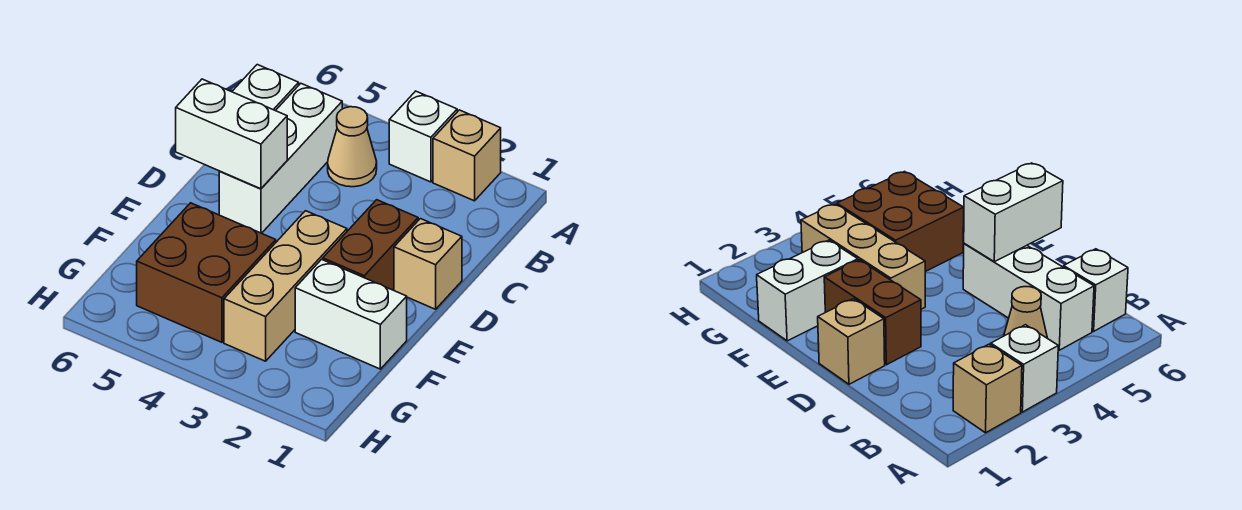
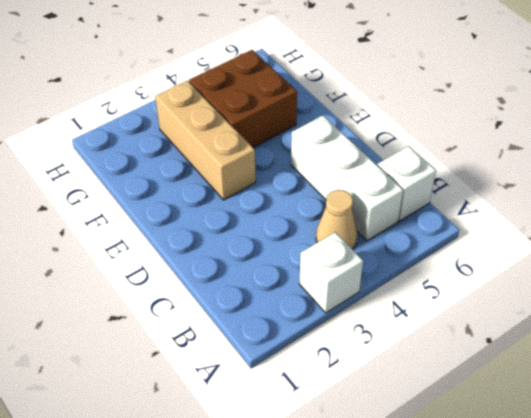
none -> tan brick A2 level 1
none -> tan brick D1 level 1

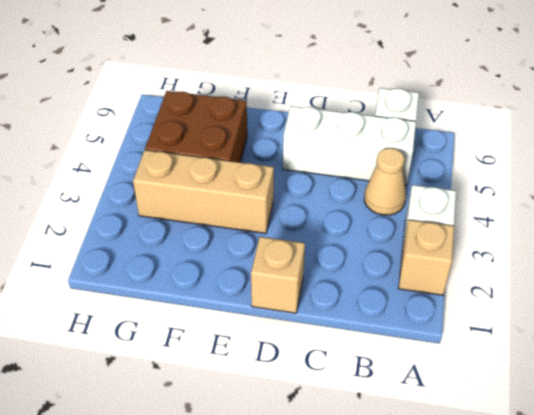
none -> brown brick D2:E2 level 1
none -> white brick F1:F2 level 1

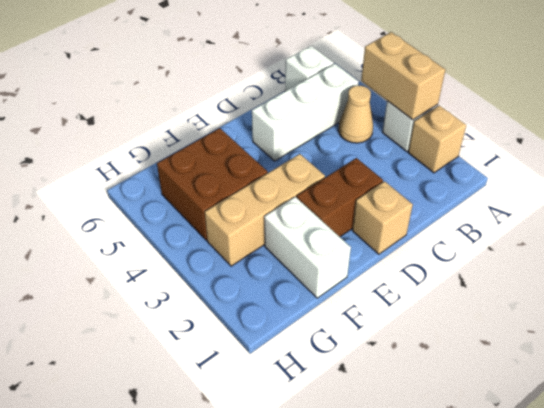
tan brick A3:A4 level 2 -> none
none -> white brick D5:D6 level 2

